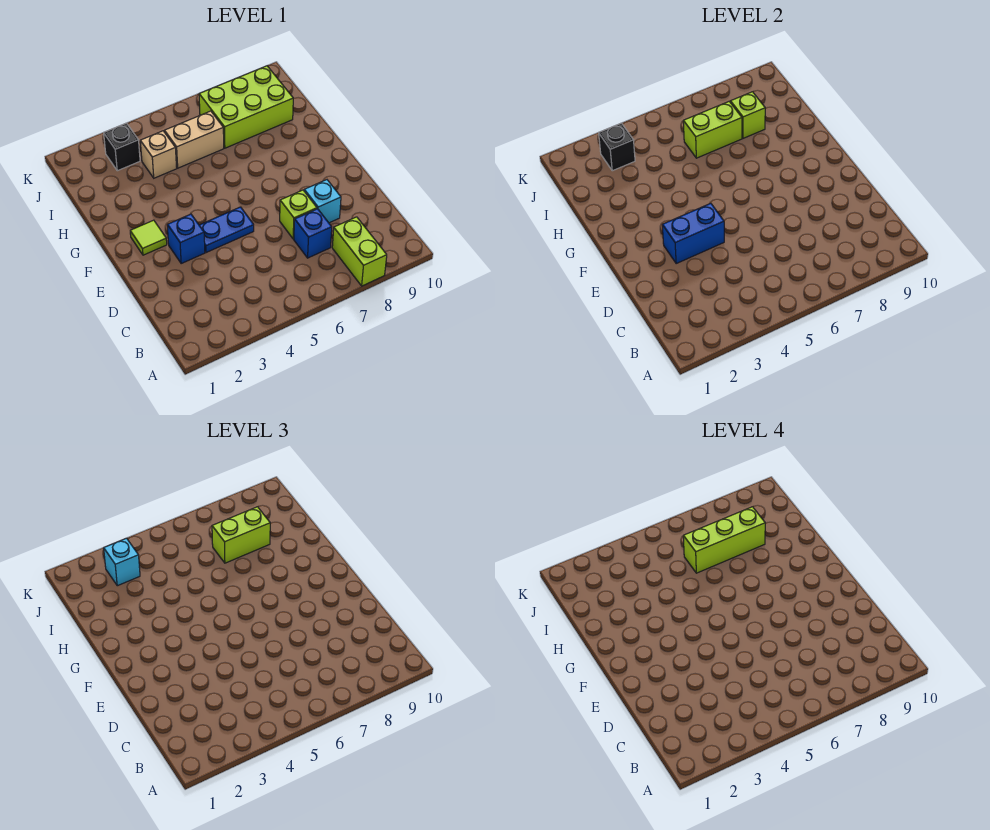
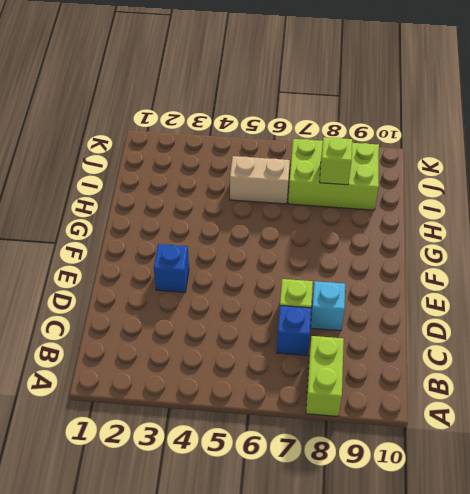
none -> blue plate E4:E5 level 1
none -> lime tile F2 level 1
none -> tan brick I4 level 1

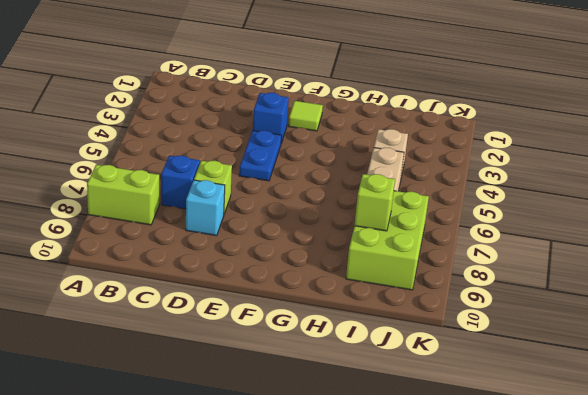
none -> black brick J3 level 1
none -> blue brick E3:E4 level 2
none -> lime brick I6:I7 level 2

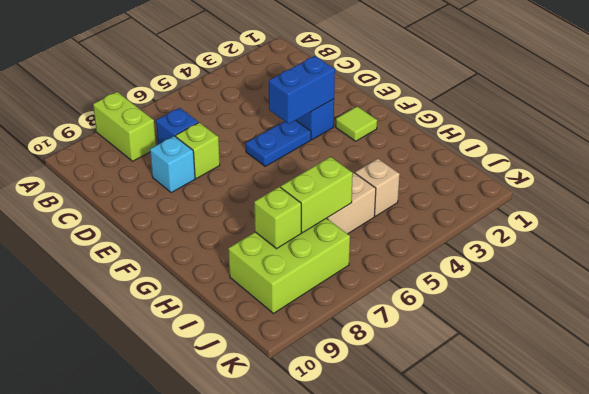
none -> black brick J3 level 1
none -> black brick J3 level 2
none -> lime brick I7:I8 level 3

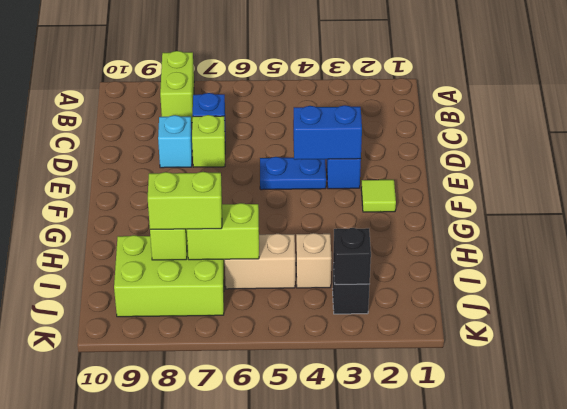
none -> cyan brick J3 level 3
none -> lime brick I6:I8 level 4

